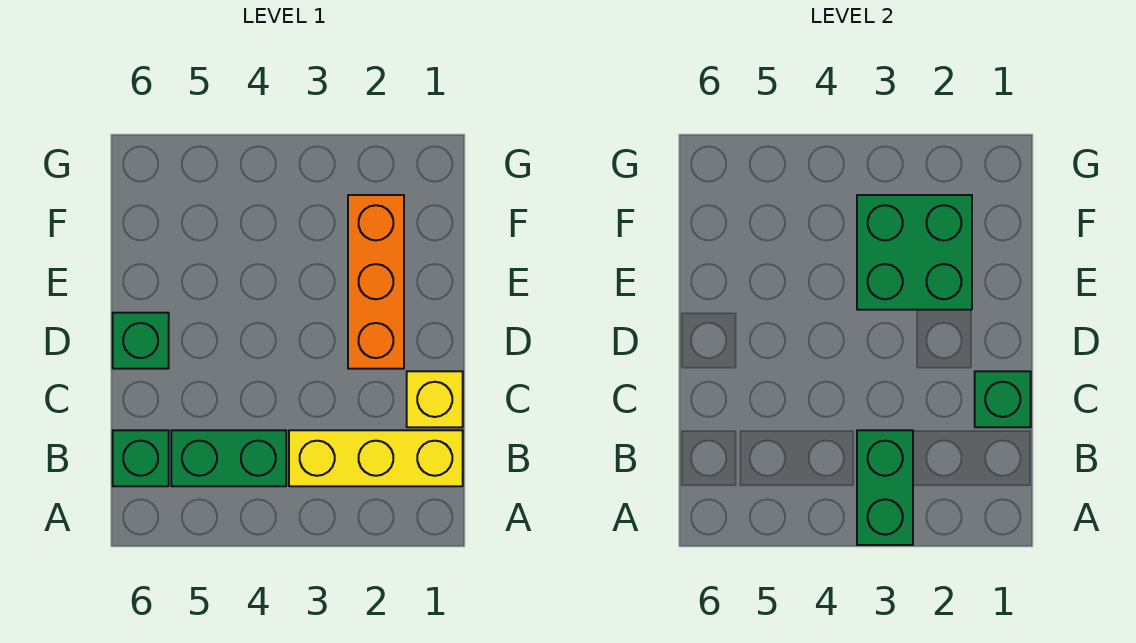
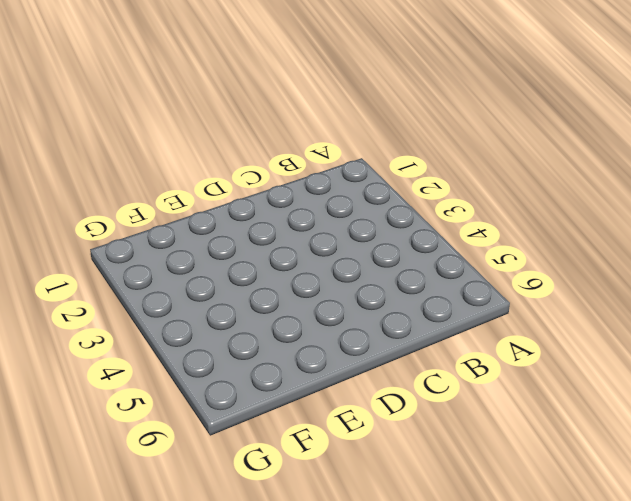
none -> yellow brick B1:B3 level 1
none -> green brick B4:B5 level 1

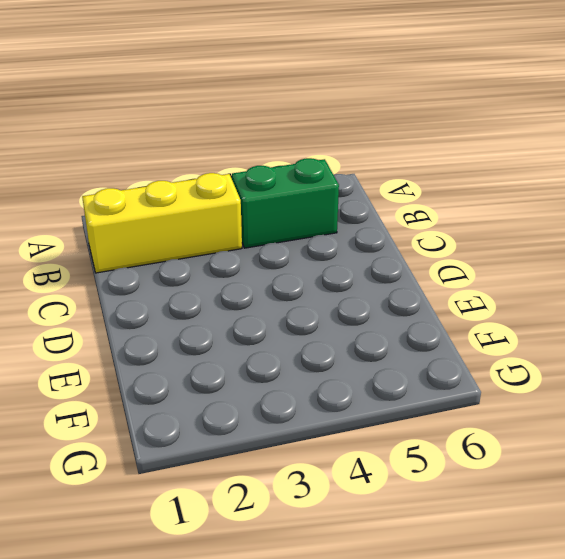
none -> green brick B6 level 1
none -> yellow brick C1 level 1

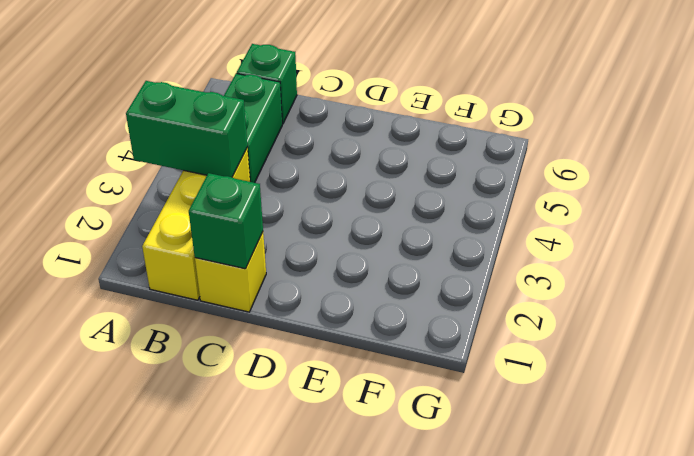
none -> orange brick D2:F2 level 1
none -> green brick D6 level 1

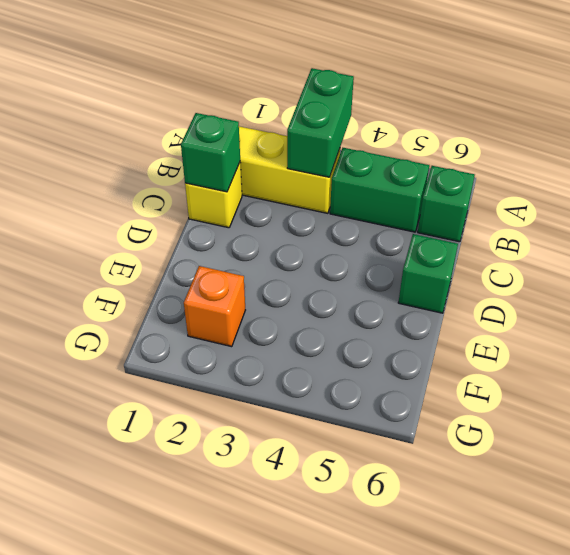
orange brick F2 level 1 -> orange brick D2:F2 level 1
none -> green brick E2:F3 level 2

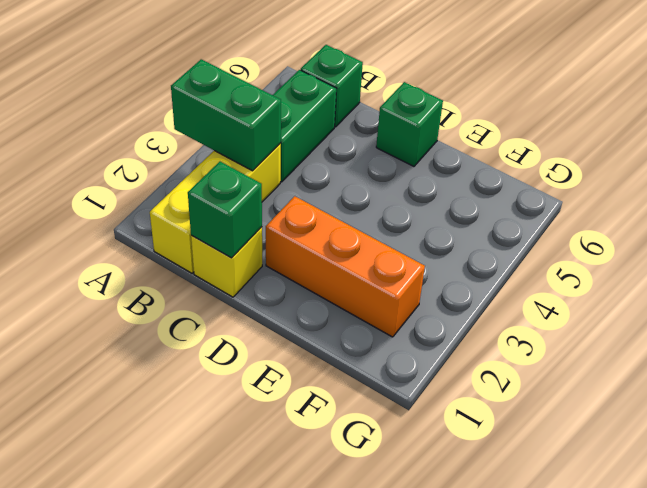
none -> green brick E2:F3 level 2

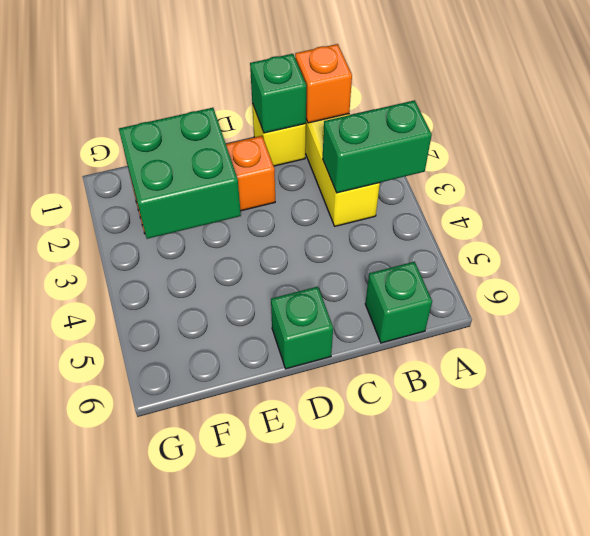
orange brick B1 level 2 -> none
none -> green brick B4:B5 level 1

